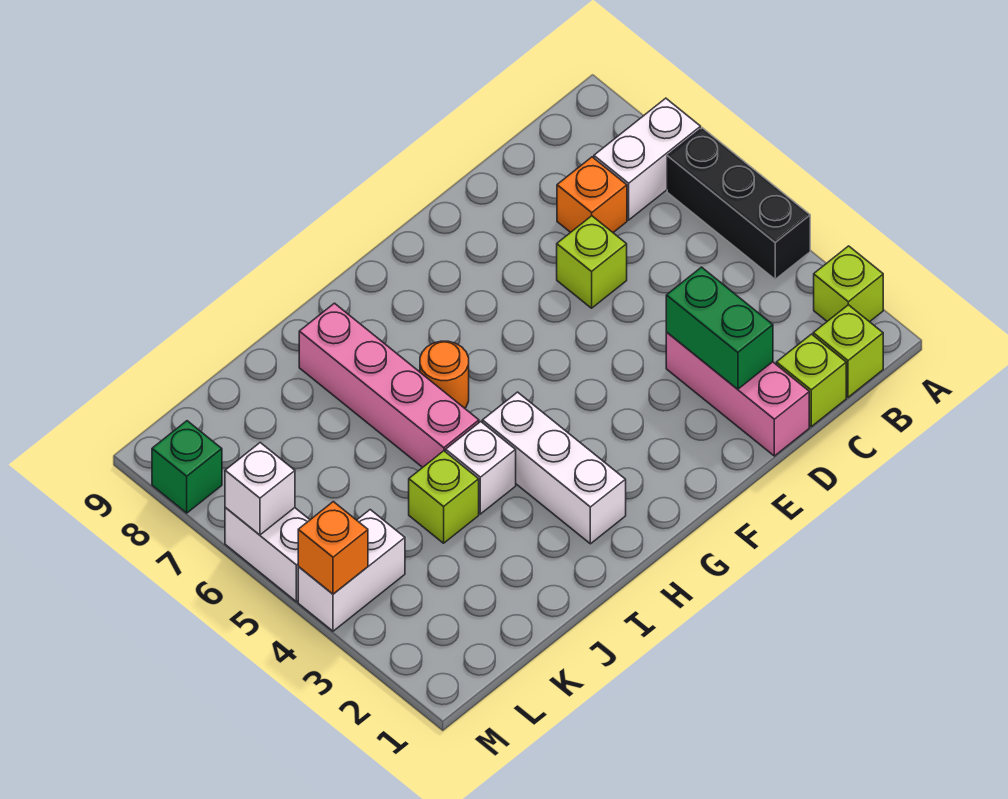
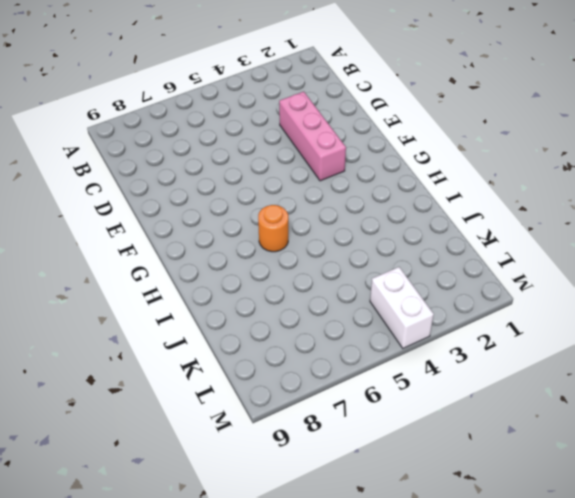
pink brick D3:F3 level 1 -> pink brick D1:D3 level 1
none -> lime brick A2 level 1
none -> black brick A4:A6 level 1
none -> white brick A7:B7 level 1

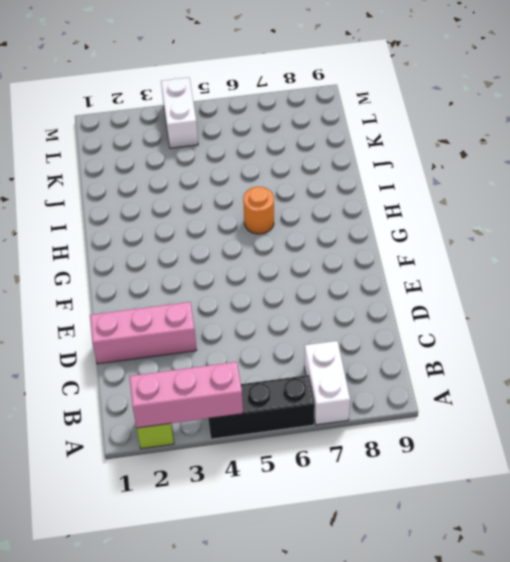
pink brick A2:A4 level 2 -> none
none -> lime brick B1 level 1
none -> lime brick C1 level 1
none -> orange brick C7 level 1

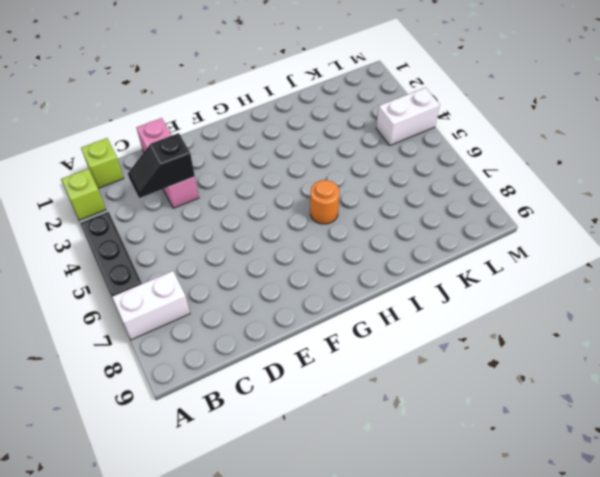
black slope C3:D3 level 2 top D -> green brick D2:D3 level 2
none -> lime brick C1 level 1
none -> orange brick C7 level 1
none -> lime brick D6 level 1

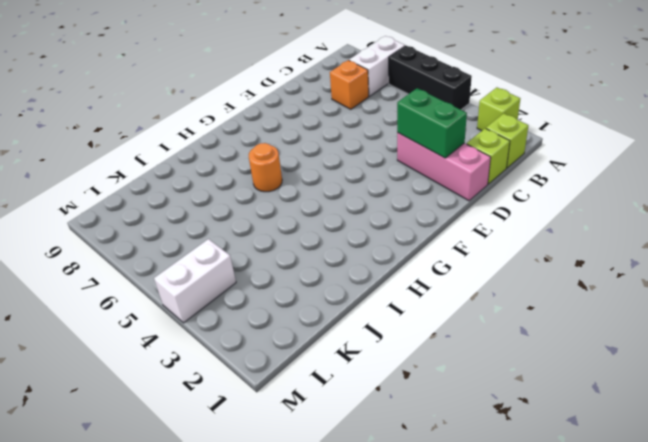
none -> lime brick D6 level 1
none -> white brick H2:H4 level 1
none -> white brick I4 level 1

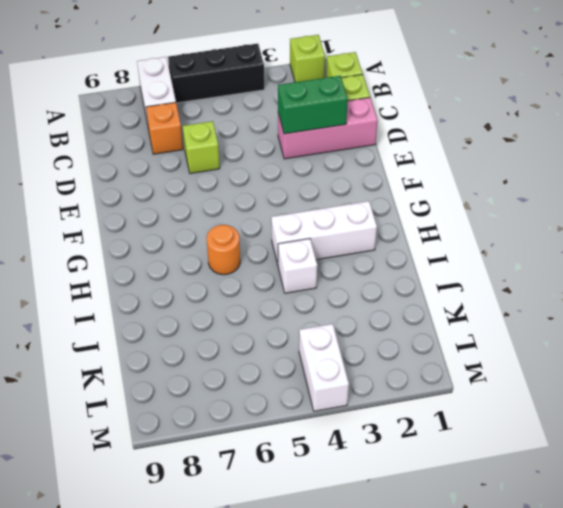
none -> pink brick I5:I8 level 1
none -> lime brick J4 level 1
none -> white brick M5:M6 level 1

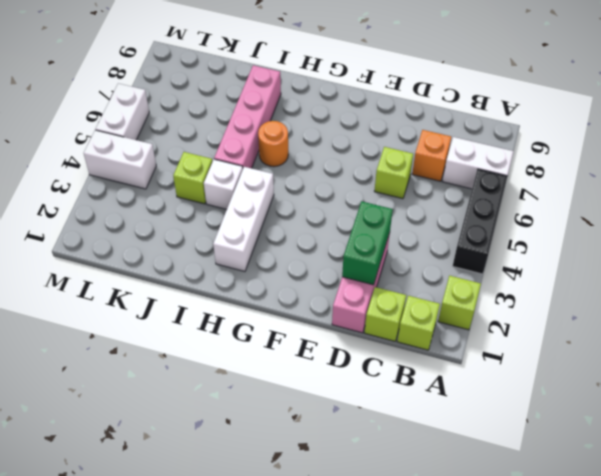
none -> green brick M8 level 1
none -> orange brick M4 level 2
none -> white brick M6 level 2

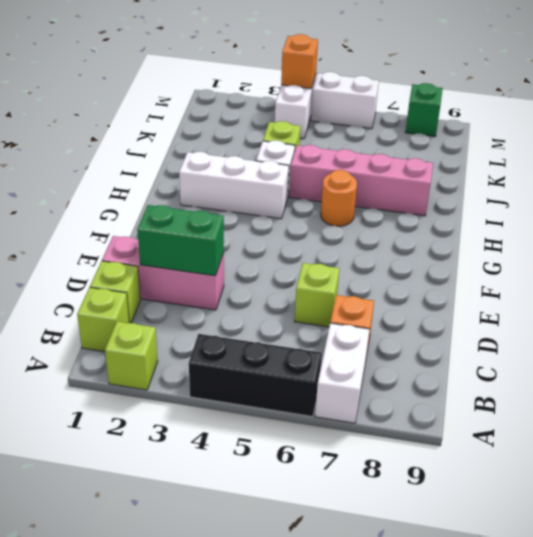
none -> white brick M6 level 2

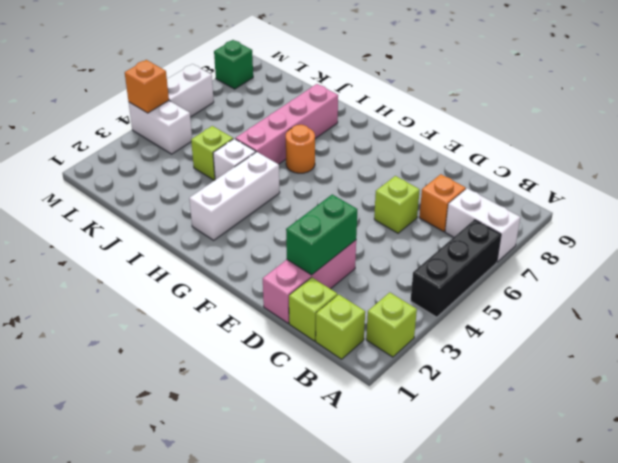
none -> white brick M6 level 2

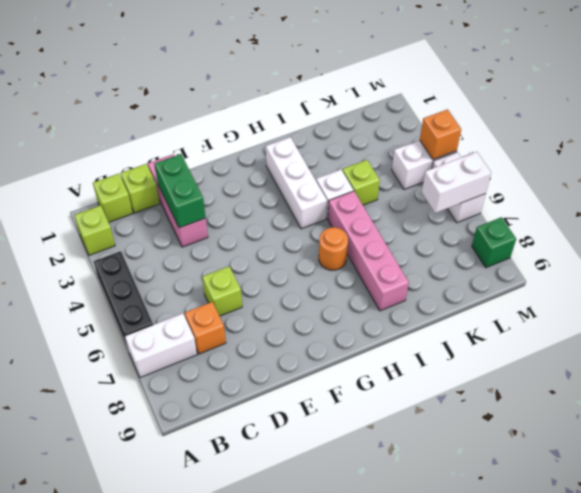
white brick L6:M6 level 2 -> white brick M6 level 2

